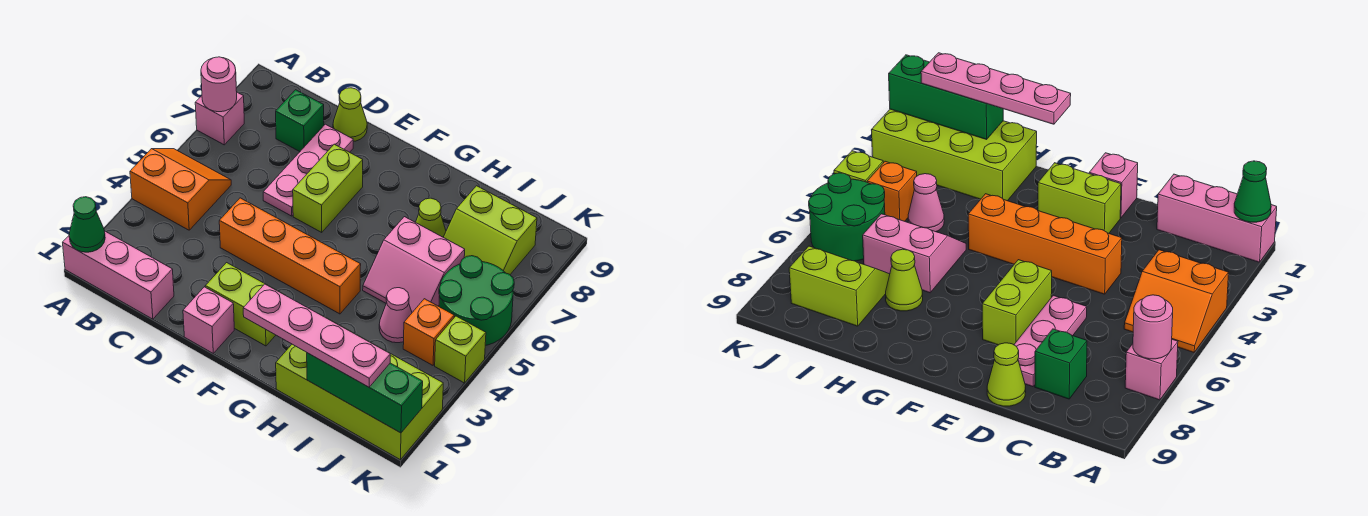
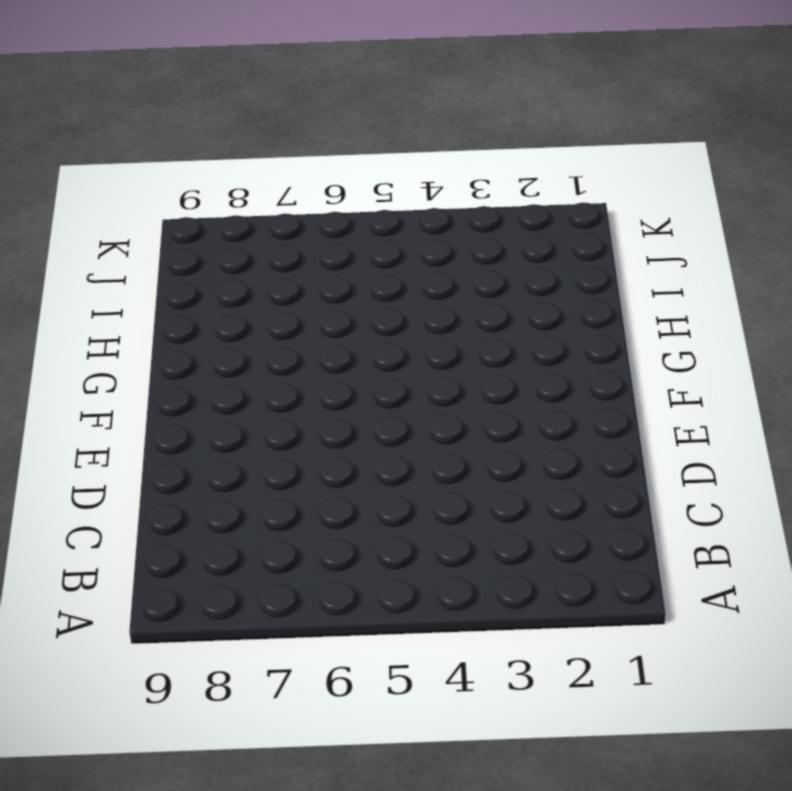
none -> pink brick A1:C1 level 1
none -> orange slope A4:B5 level 1 top 4
none -> pink brick A7 level 1

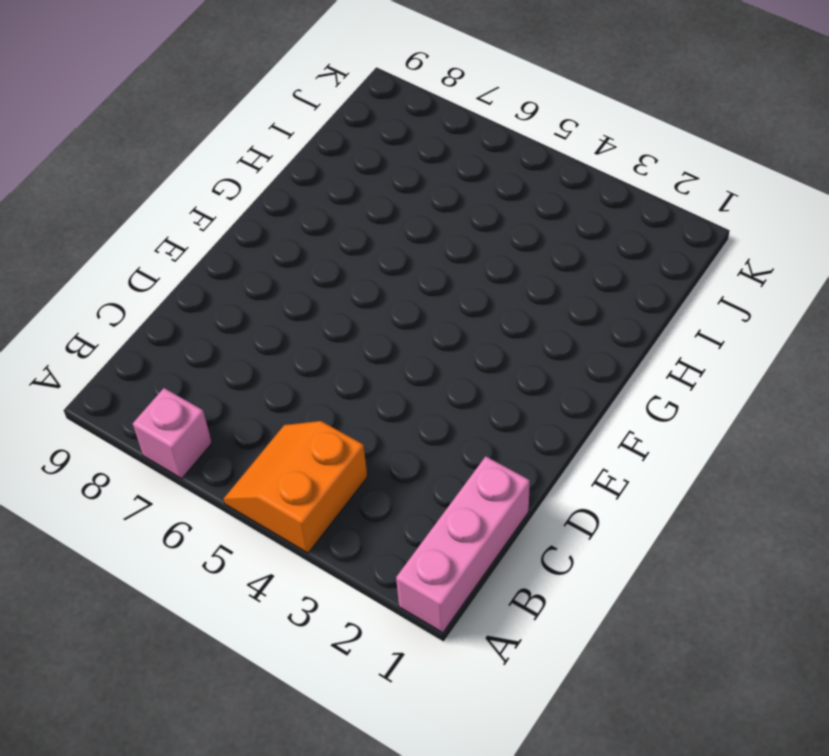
none -> green brick C8 level 1
none -> orange brick D4:G4 level 1
none -> pink plate D6:D8 level 1

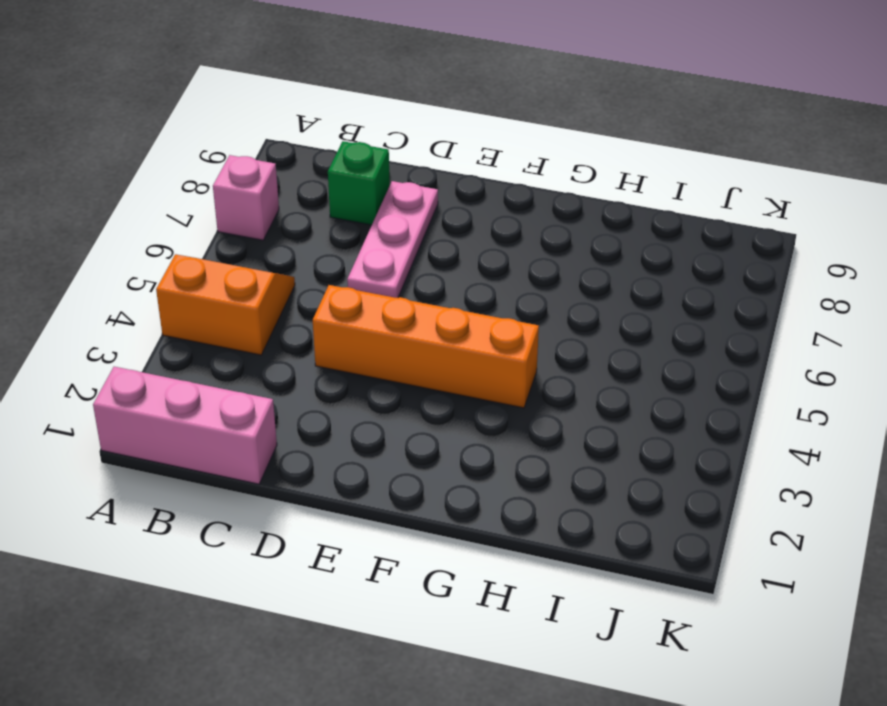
none -> lime cone D9 level 1
none -> pink brick E1 level 1
none -> lime brick E2:F2 level 1

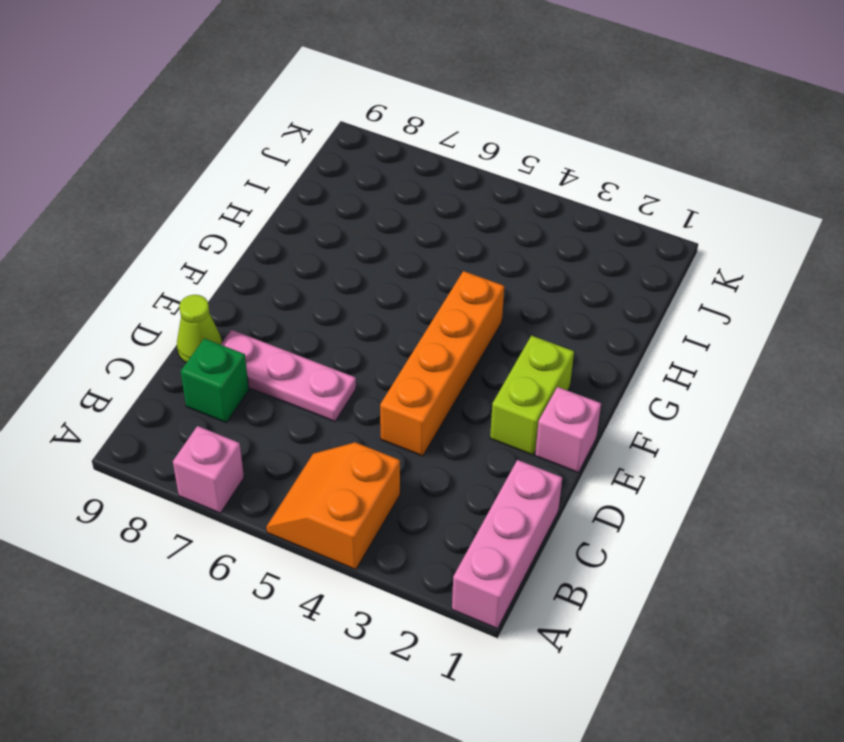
none -> lime brick E6:E7 level 1
none -> lime brick H1:K2 level 1
none -> pink slope H5:I6 level 1 top 6

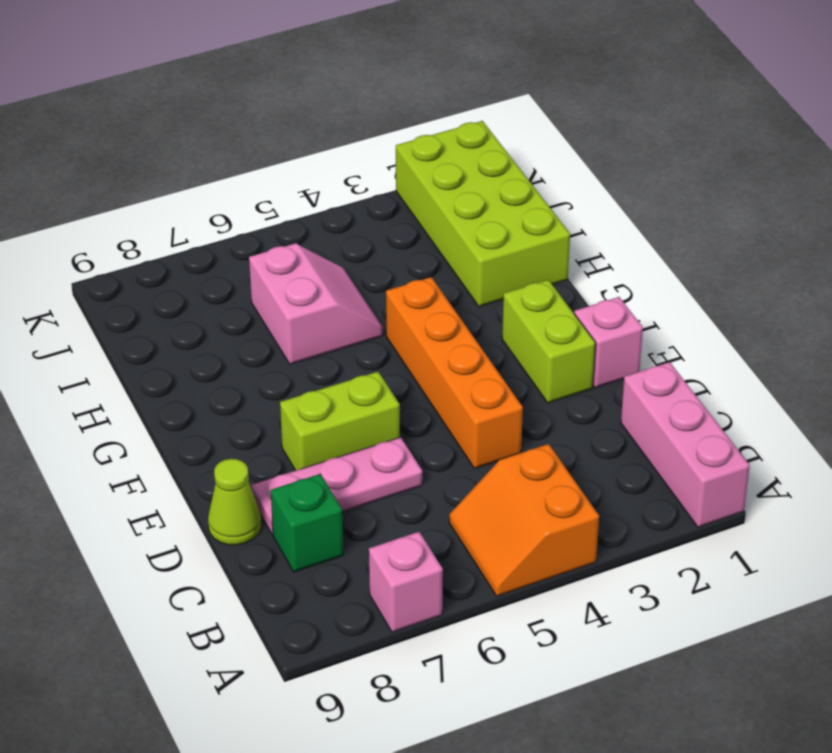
none -> lime cone H7 level 1
none -> pink cone I4 level 1
none -> lime slope I7:J8 level 1 top 8

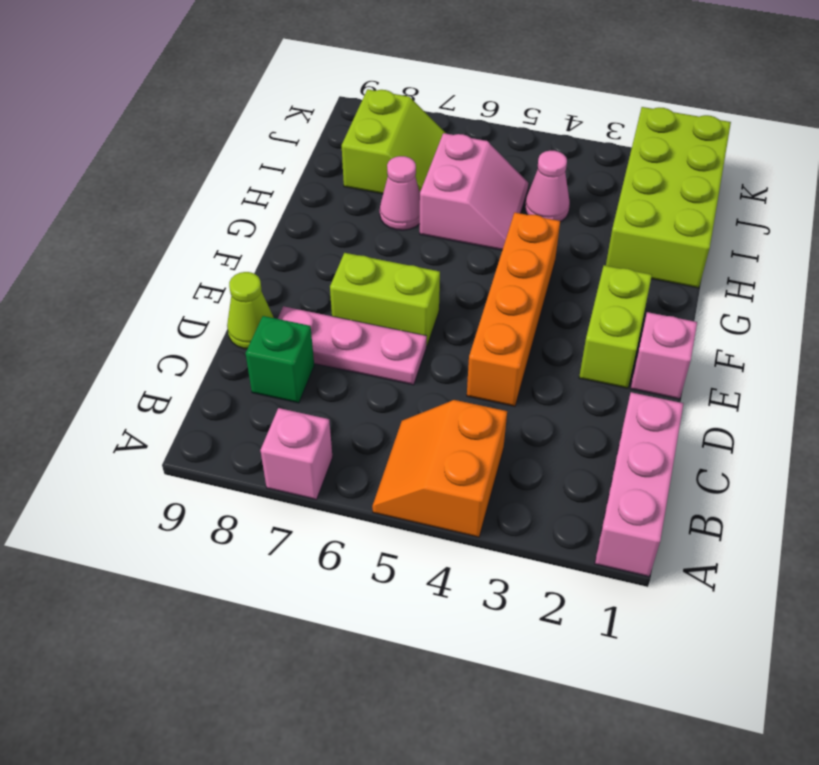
pink cone H7 level 1 -> lime cone H7 level 1
none -> orange brick J4 level 1
none -> green round brick J5:K6 level 1
none -> lime brick K4 level 1

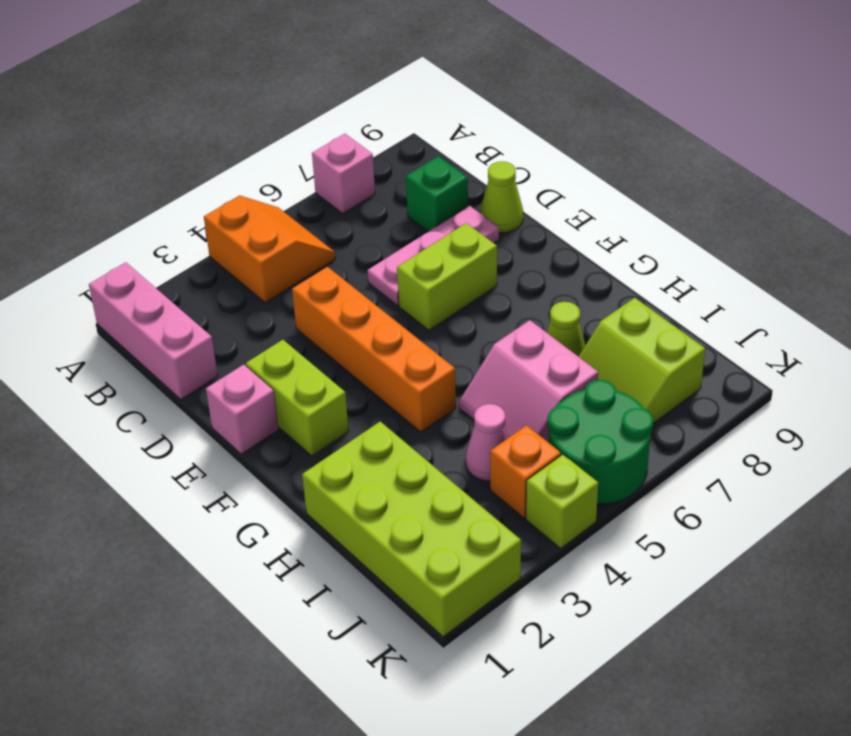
none -> green cone A1 level 2
none -> pink round brick A7 level 2
none -> green brick I1:K1 level 2

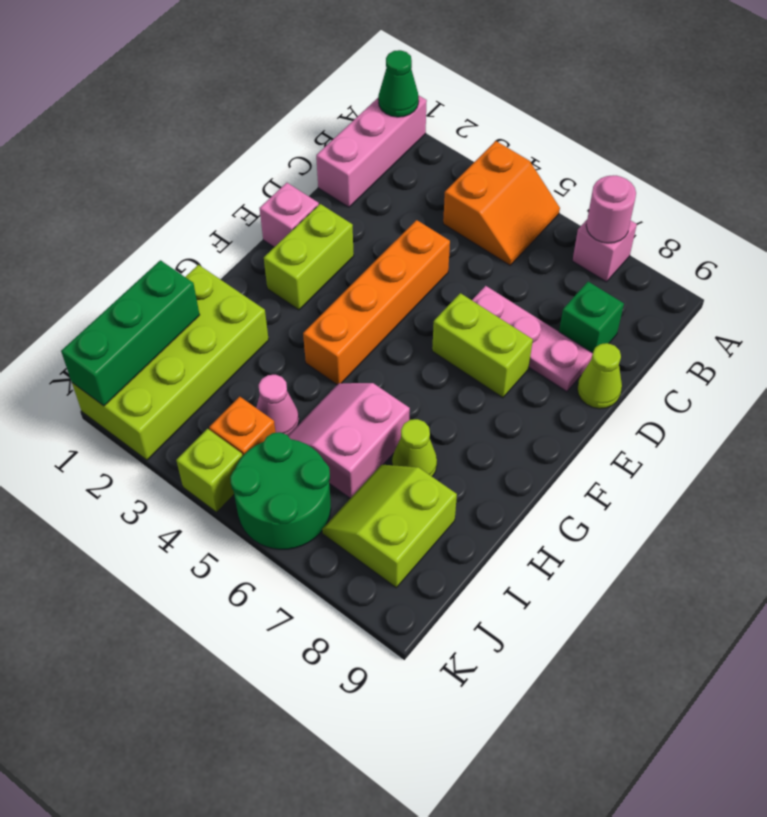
none -> pink plate G1:J1 level 3

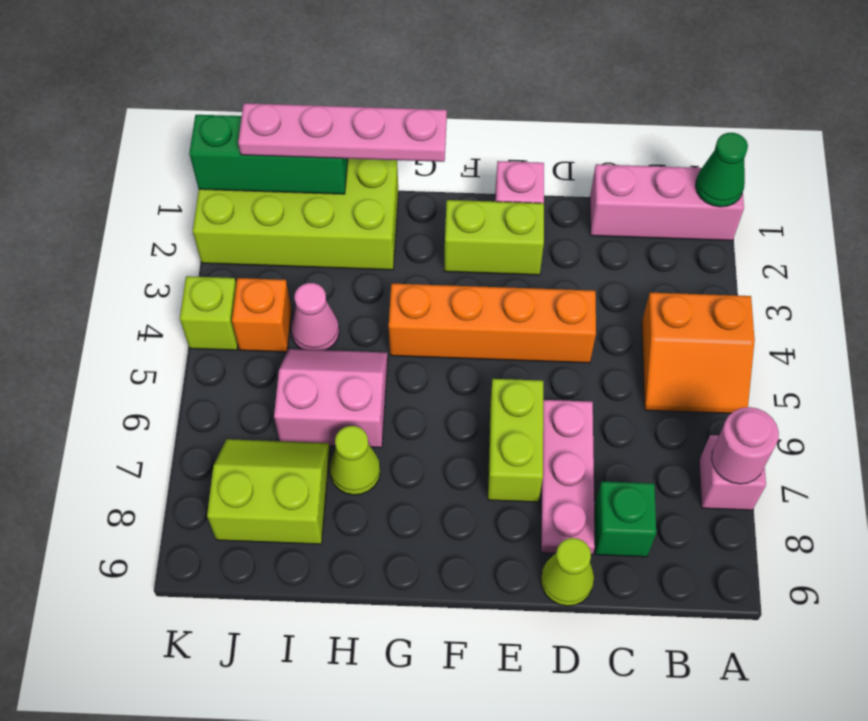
none -> green round brick J5:K6 level 1

